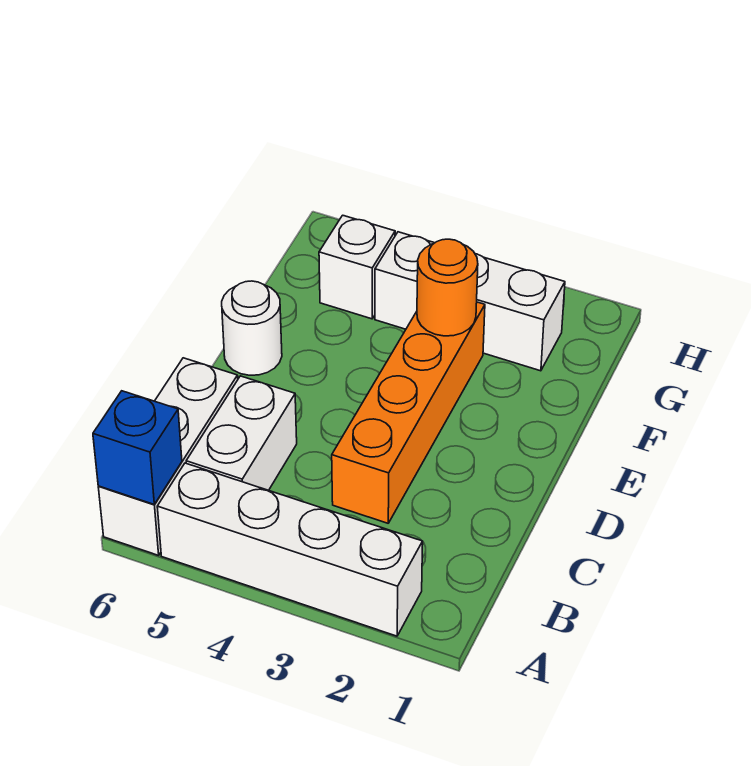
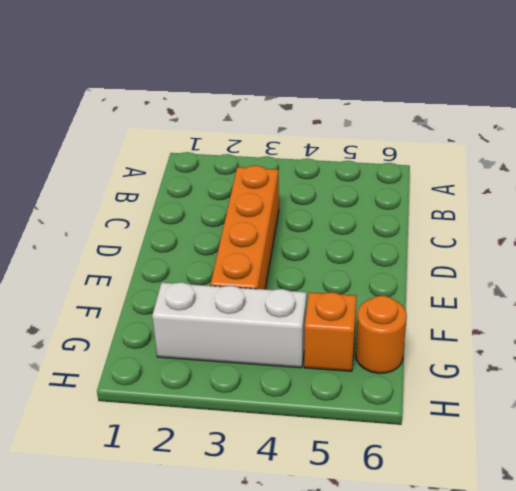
orange brick G5 level 1 -> white brick G5 level 1
orange round brick G6 level 1 -> orange round brick F3 level 2
none -> white brick A2:A5 level 1
none -> white brick A6:C6 level 1

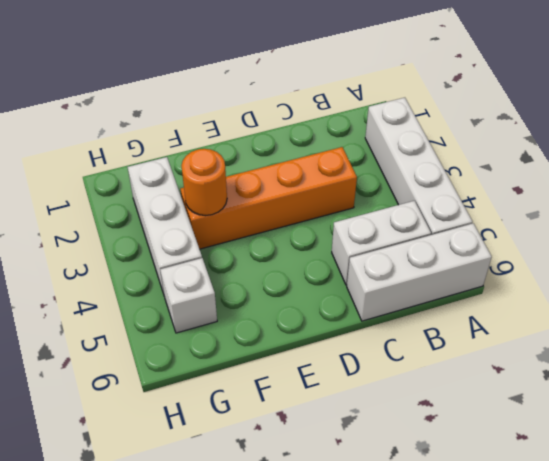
none -> white round brick E6 level 1
none -> blue brick A6 level 2

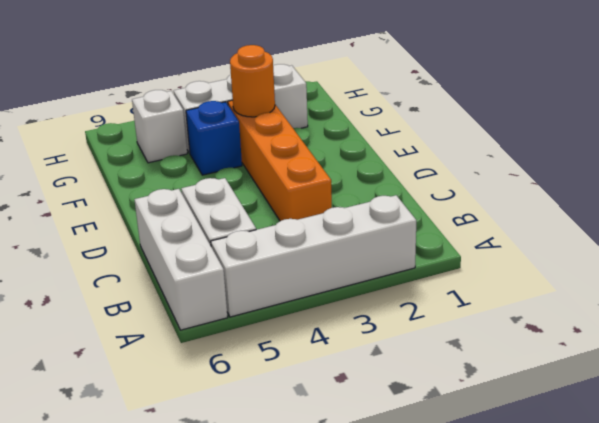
blue brick F4 level 1 -> blue brick A6 level 2
none -> white round brick E6 level 1

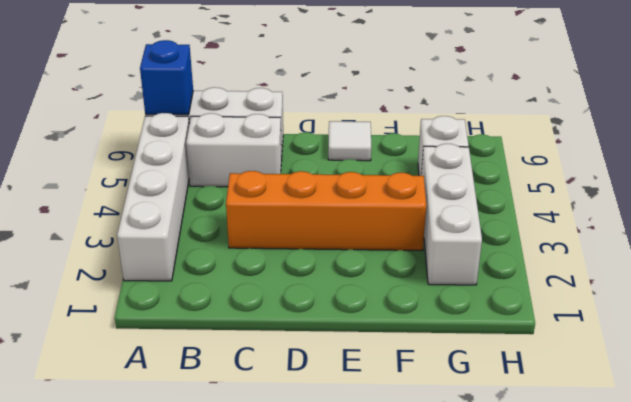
white tile E6 level 1 -> white round brick E6 level 1
none -> orange round brick F3 level 2

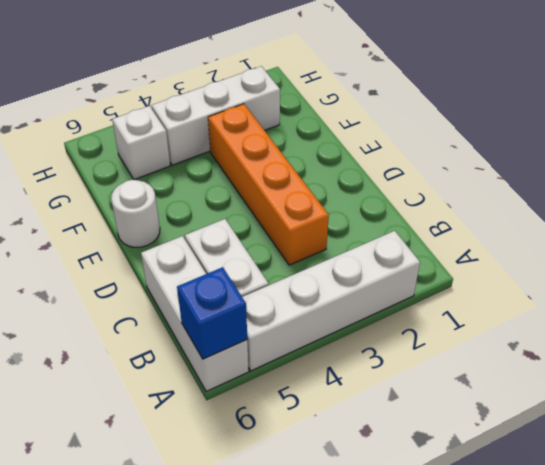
none -> orange round brick F3 level 2

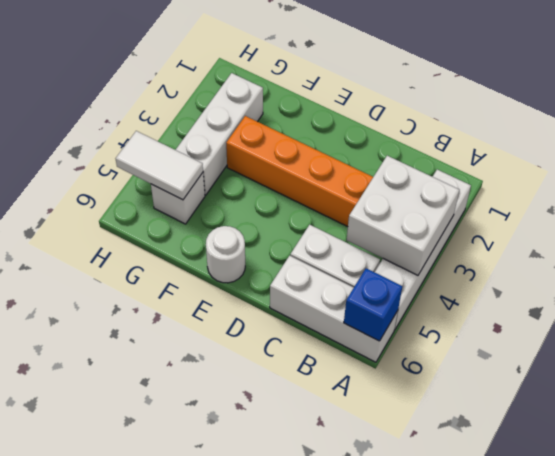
white brick A3:B4 level 2 -> none
white tile G5:H5 level 2 -> none
none -> orange round brick F3 level 2

